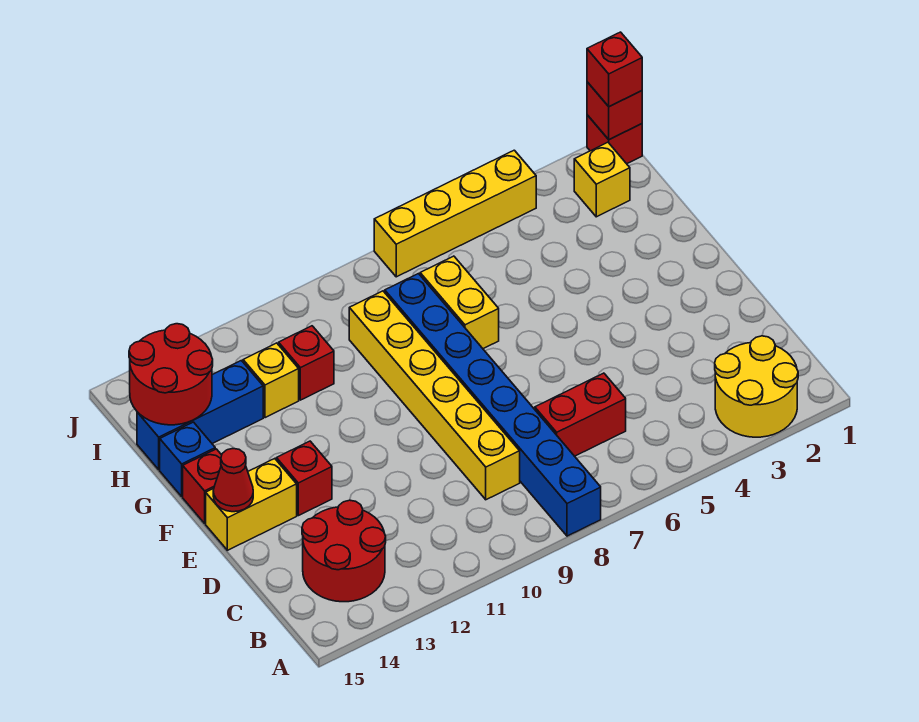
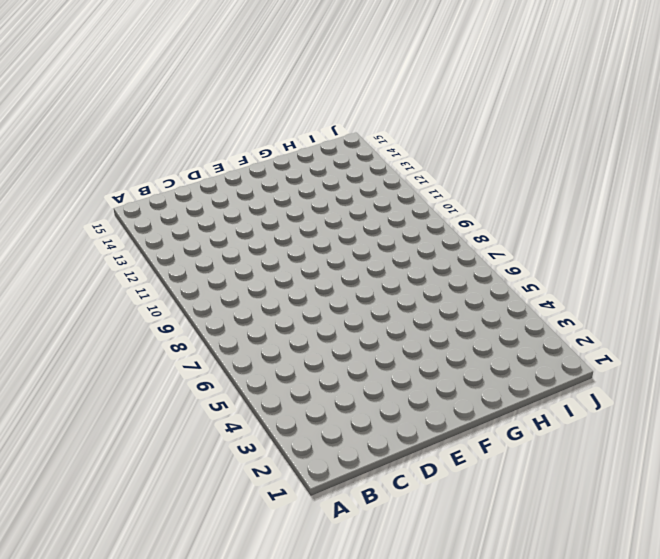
none -> yellow round brick A2:B3 level 1
none -> blue brick A8:H8 level 1
none -> red round brick B13:C14 level 1

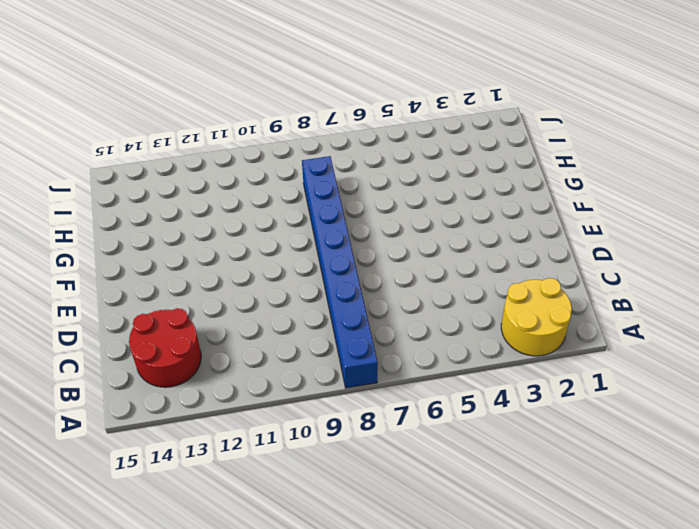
none -> red brick C6:C7 level 1
none -> yellow brick C9:H9 level 1
none -> red brick E13 level 1

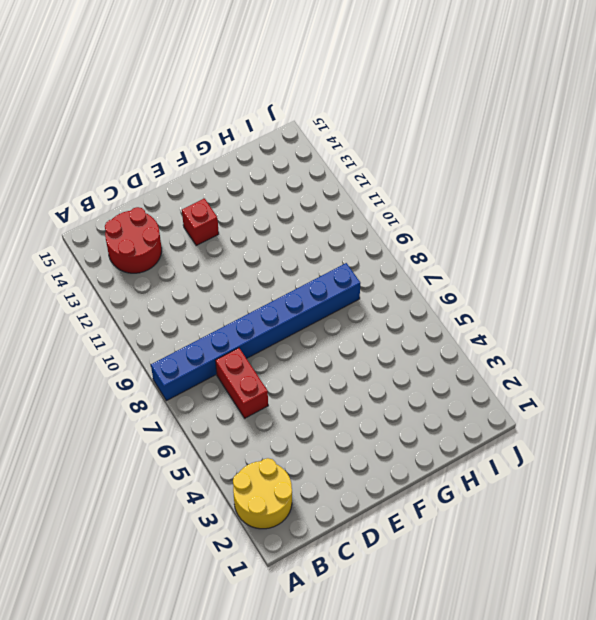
none -> yellow brick C9:H9 level 1
none -> yellow brick E14:E15 level 1
none -> red brick F15 level 1

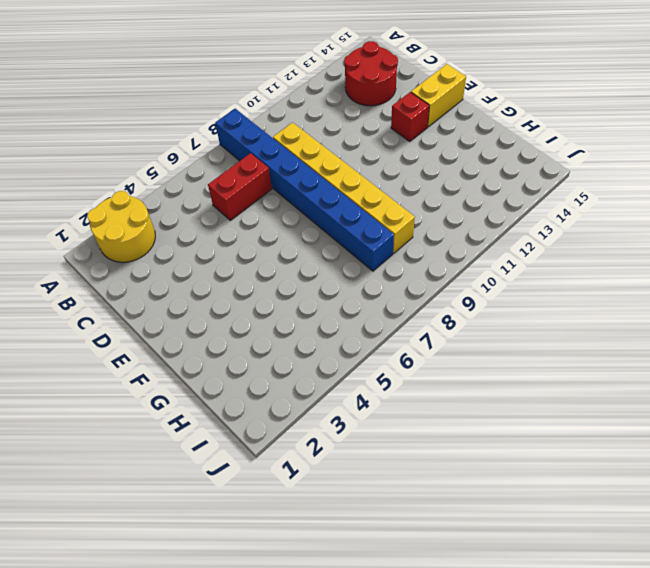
none -> red brick F15 level 1
none -> yellow brick G7:H7 level 1
none -> blue brick G15 level 1

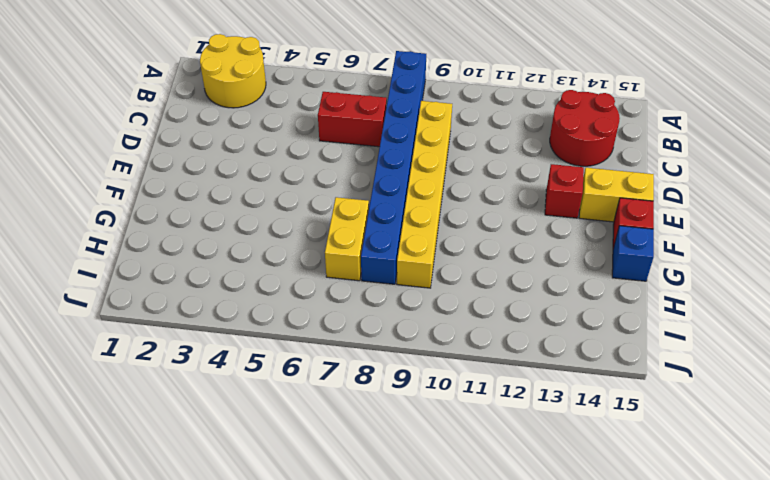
none -> red brick H11 level 1
none -> yellow brick H12 level 1
none -> blue brick H13:H15 level 1

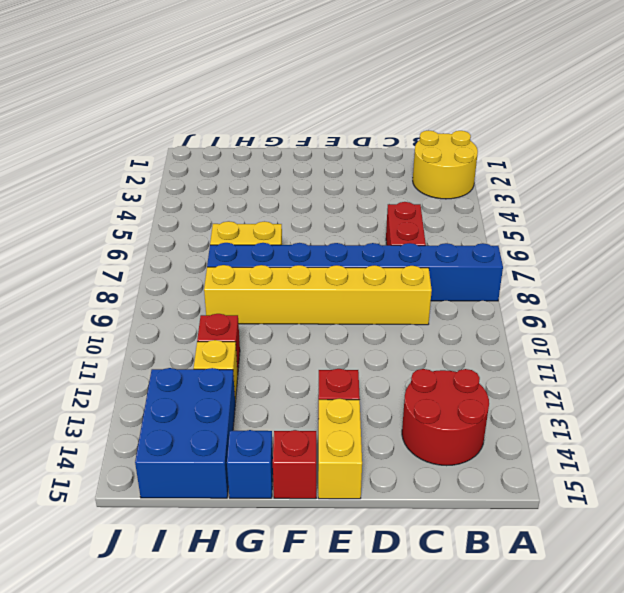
blue brick H13:I15 level 1 -> blue brick H13:H15 level 1
none -> yellow brick I2 level 1
none -> red brick J1 level 1
none -> yellow brick J4:J7 level 1

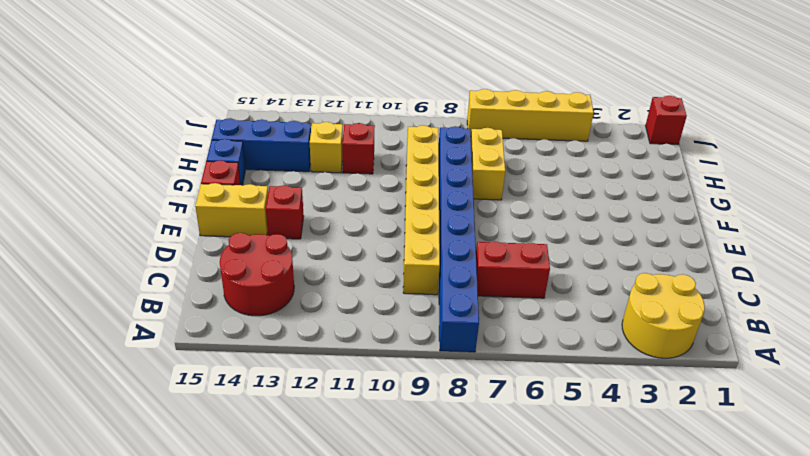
none -> yellow brick I2 level 1
none -> red cone E15 level 2
none -> red round brick H14:I15 level 2

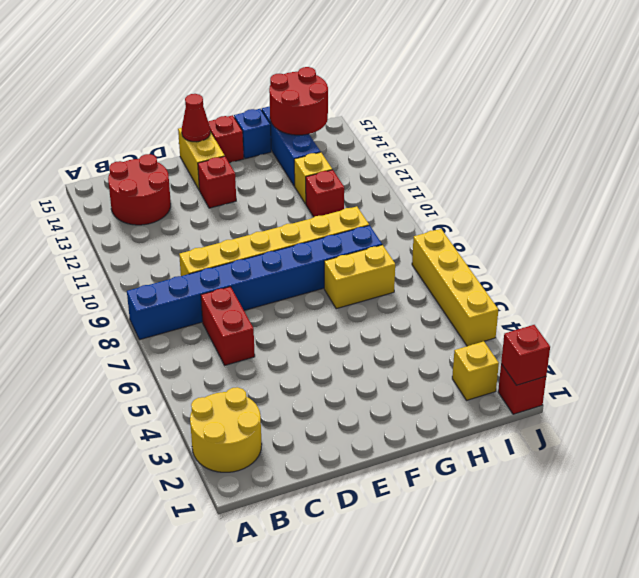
none -> red brick J1 level 3

